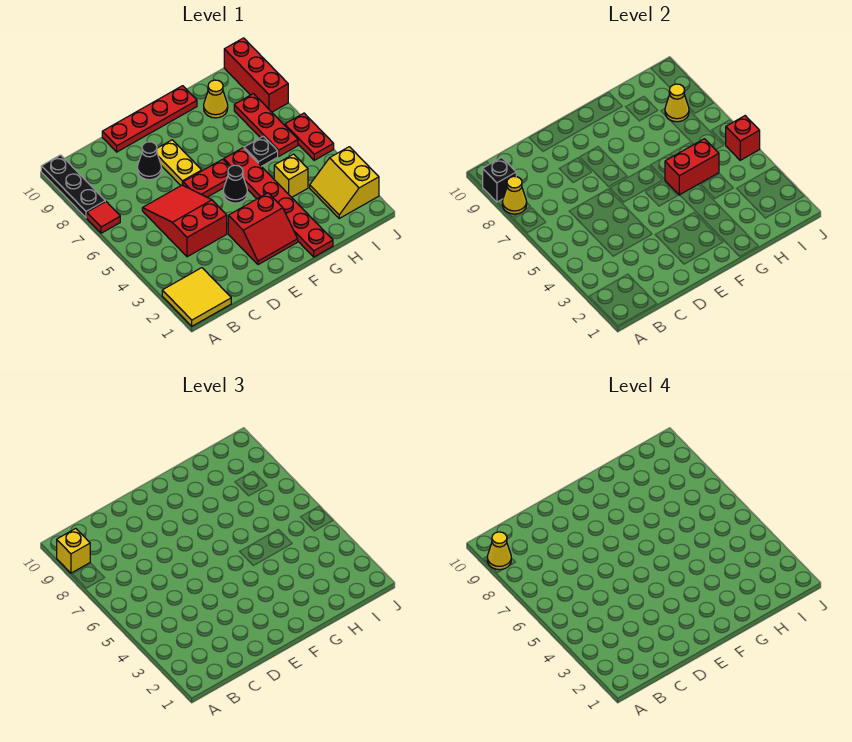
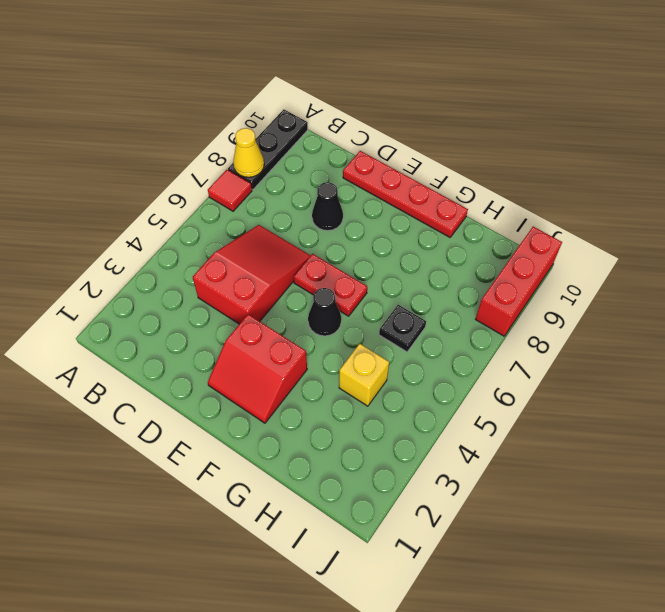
none -> yellow tile A1:B2 level 1
none -> yellow plate E7:E8 level 1
none -> red plate G1:G6 level 1

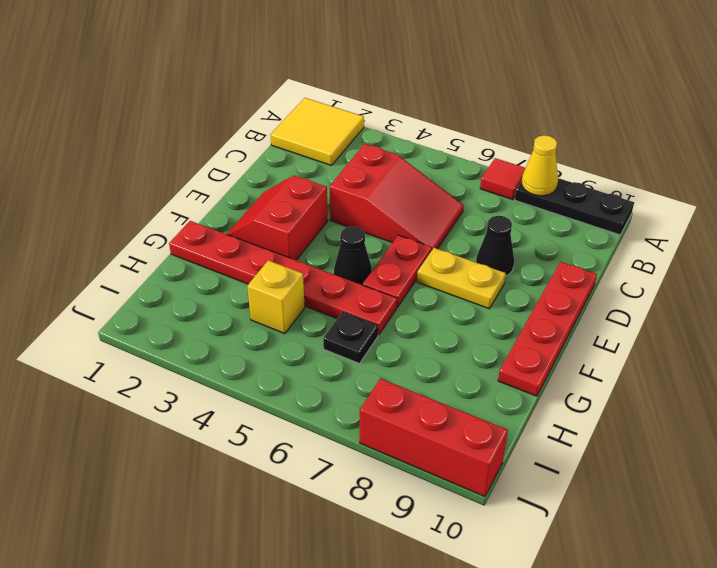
none -> yellow cone H9 level 1
none -> yellow slope I2:J3 level 1 top J
none -> red plate I6:I8 level 1

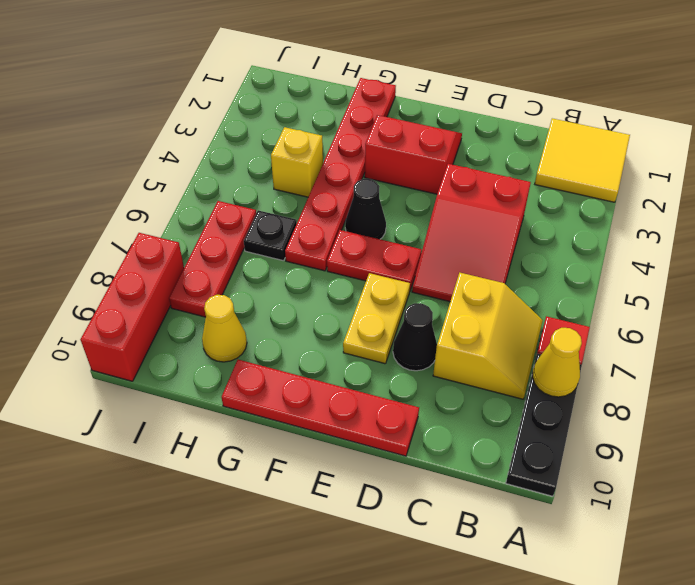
yellow slope B7:C8 level 1 top C -> yellow slope I2:J3 level 1 top J
none -> red plate J5:J6 level 1
none -> black brick A9 level 2
none -> red brick G5:H5 level 2

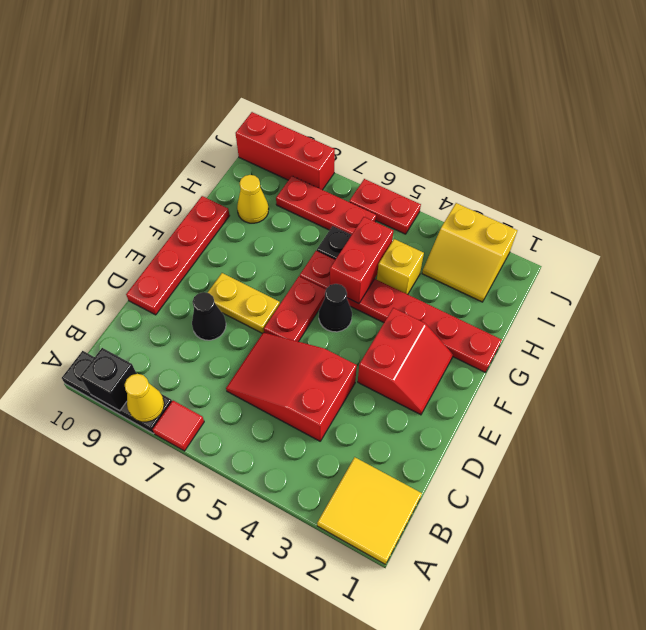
none -> yellow cone I8 level 2
none -> red brick J5 level 2
none -> yellow brick A9 level 3

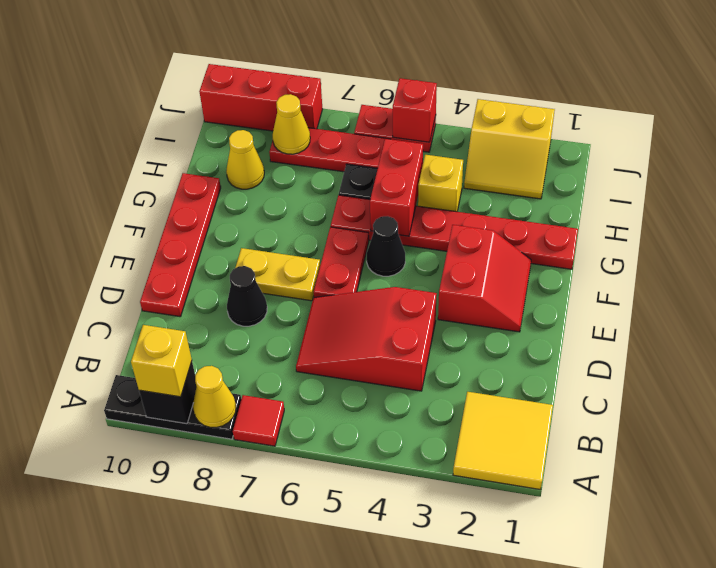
none -> yellow cone A9 level 4

